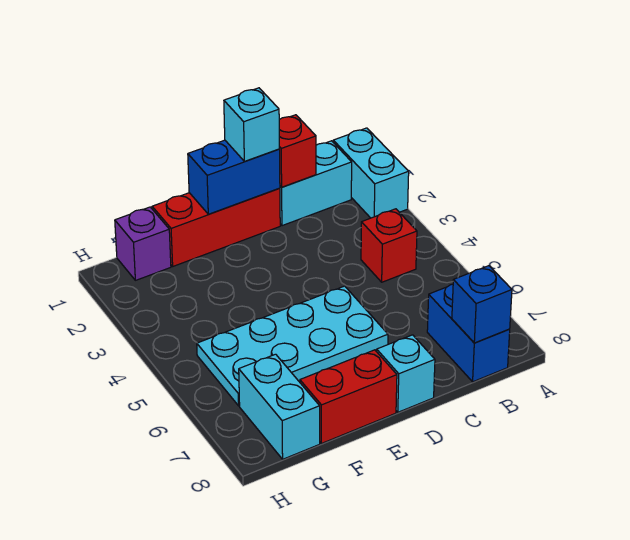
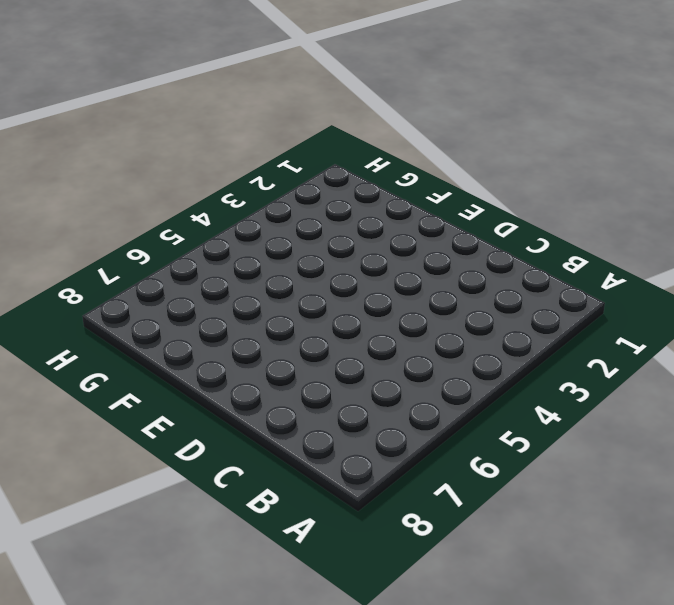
none -> cyan brick A1:A2 level 1
none -> cyan brick B1:C1 level 1
none -> red brick B4 level 1

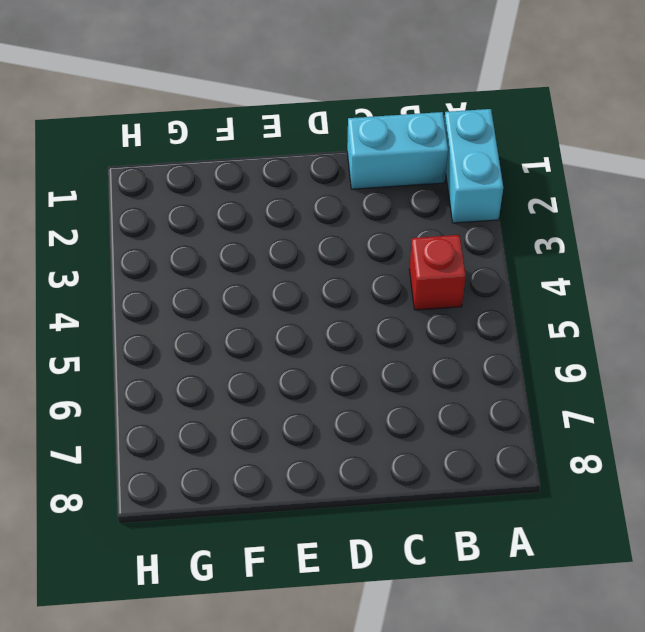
none -> blue brick B7:B8 level 1
none -> red brick D1:F1 level 1
none -> cyan plate D5:G6 level 1

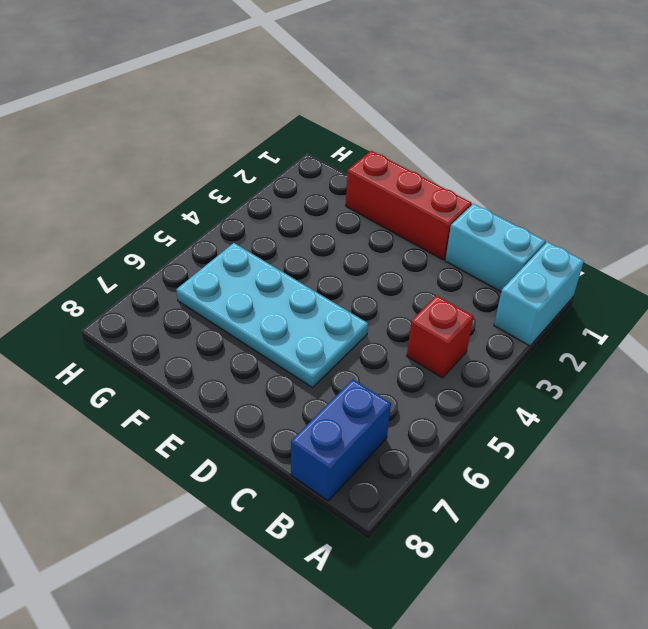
none -> cyan brick D8 level 1
none -> red brick E8:F8 level 1
none -> purple brick G1 level 1

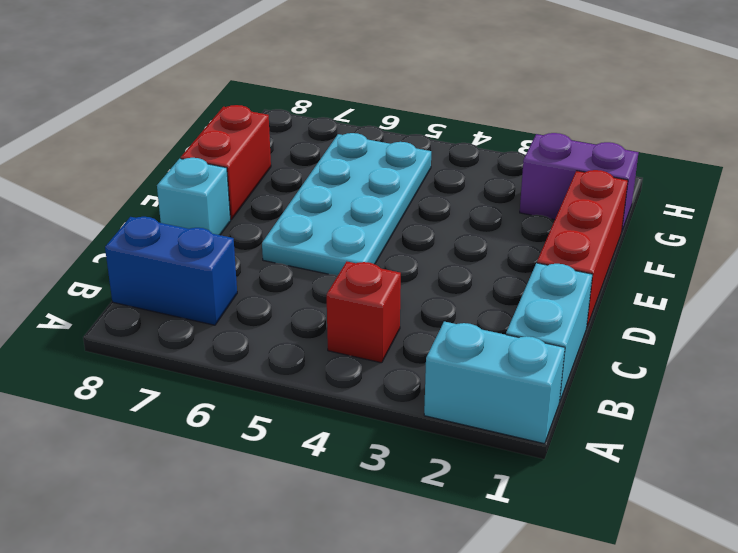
purple brick G1:G2 level 1 -> purple brick G1 level 1
none -> cyan brick G7:G8 level 1
none -> blue brick B8 level 2
none -> red brick C1 level 2

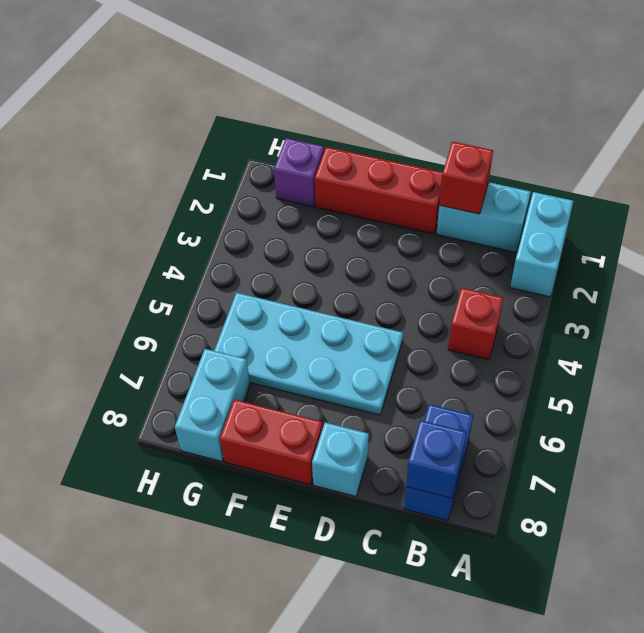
none -> blue brick D1:E1 level 2
none -> cyan brick D1 level 3

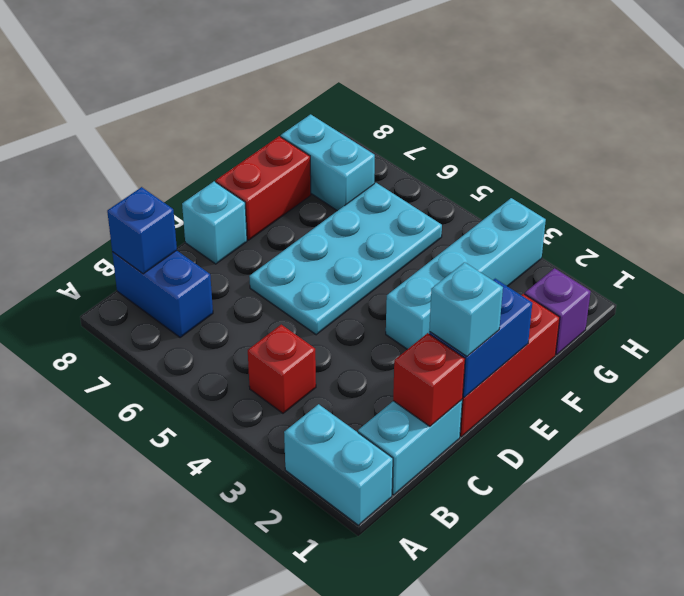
cyan brick E3:H3 level 1 -> none

